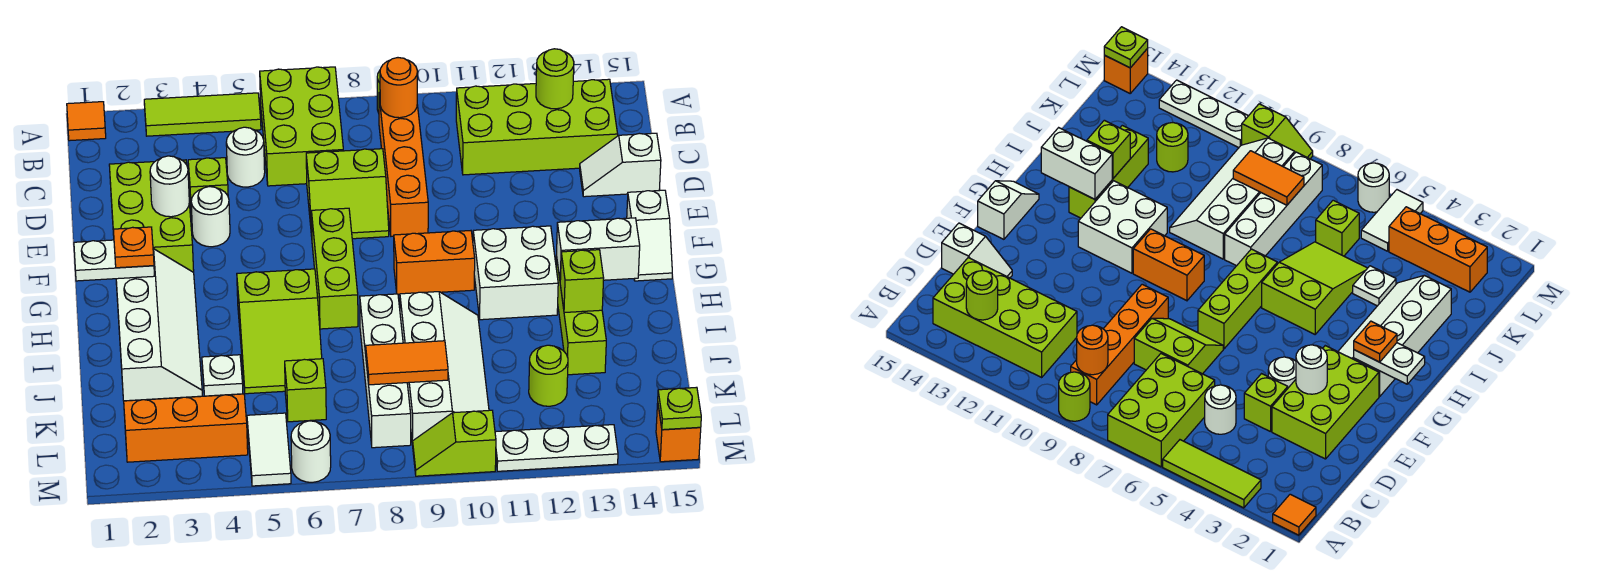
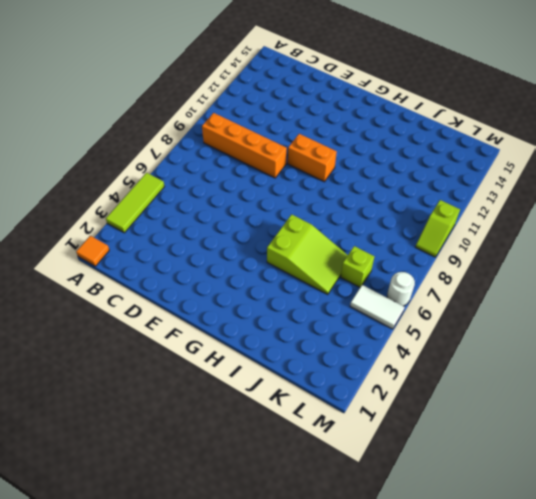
orange brick F10:G10 level 1 -> orange brick G9:G10 level 1
none -> lime brick A6:C7 level 1
none -> lime round brick A9 level 1
none -> lime brick B11:C14 level 1
none -> white round brick C5 level 1

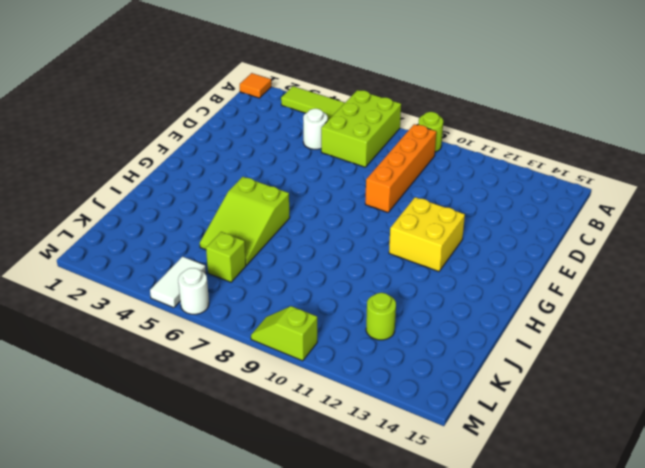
yellow brick F11:G12 level 1 -> white brick G11:H12 level 1
none -> lime brick B11:C14 level 1
none -> lime brick D2:F3 level 1
none -> lime brick D4 level 1
none -> lime slope D7:E8 level 1 top D

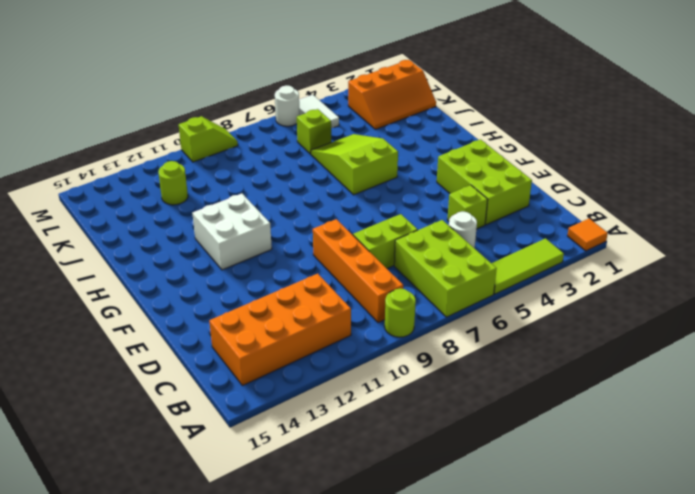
orange brick B11:C14 level 1 -> lime brick B11:C14 level 1
orange slope K1:L3 level 1 top L -> orange brick L2:L4 level 1
none -> white slope D14:D15 level 1 top 15
none -> white round brick E4 level 1
none -> lime brick F7:H7 level 1
none -> white slope F15:G15 level 1 top F

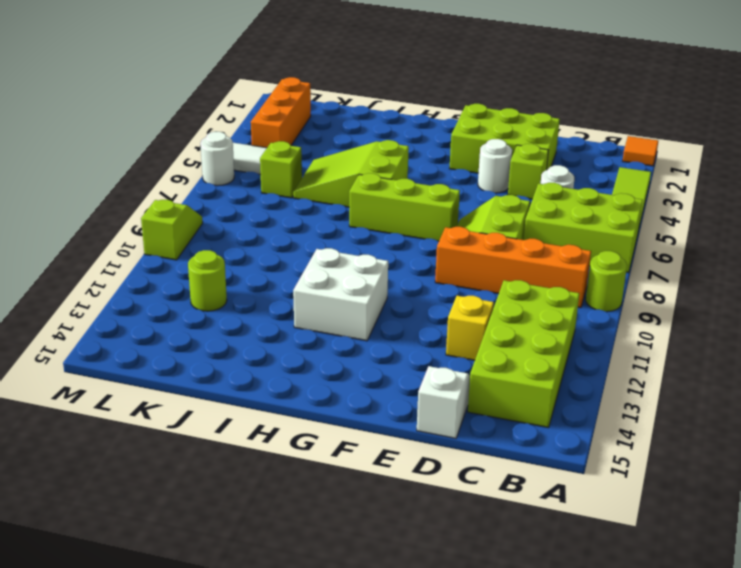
yellow brick D12 level 1 -> none
none -> white slope F15:G15 level 1 top F
none -> white slope G2:J3 level 1 top 2
none -> orange brick G9:G10 level 1
none -> lime brick H13:J13 level 1

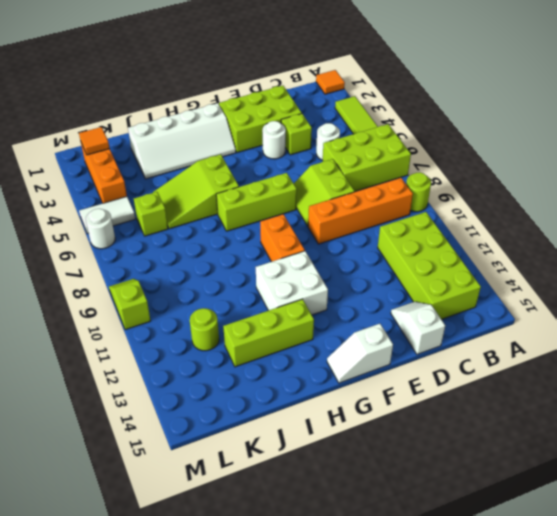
orange tile L2 level 2 -> none
none -> white brick I8:L8 level 1
none -> white slope I9:L10 level 1 top 9
none -> white plate J4 level 1
none -> white plate M11:M13 level 1

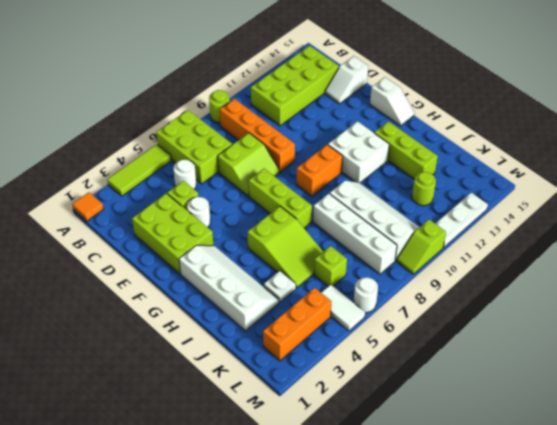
none -> orange brick M15 level 1
none -> orange round brick B9 level 2
none -> lime round brick B13 level 2
none -> white round brick E3 level 2

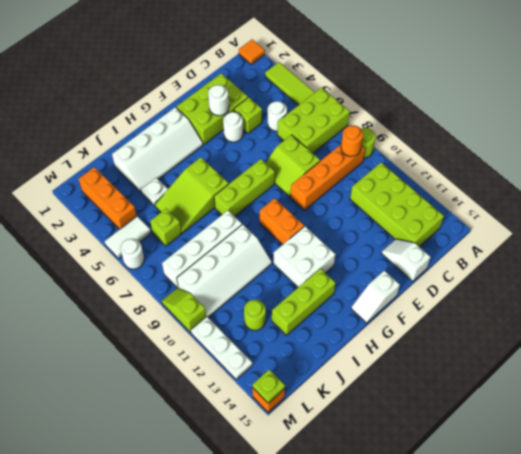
none -> lime round brick B13 level 2
none -> white plate G1:G2 level 2
none -> white brick H13:H14 level 2
none -> lime brick I13 level 2

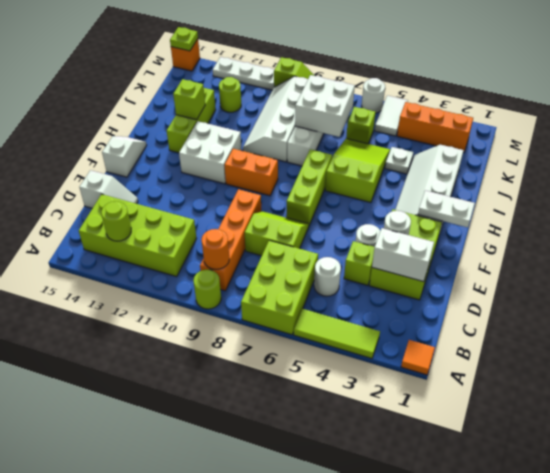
white brick D2:D3 level 2 -> white brick H13:H14 level 2
white brick J7:K8 level 2 -> orange tile K8:K9 level 2
none -> orange plate G2 level 3

